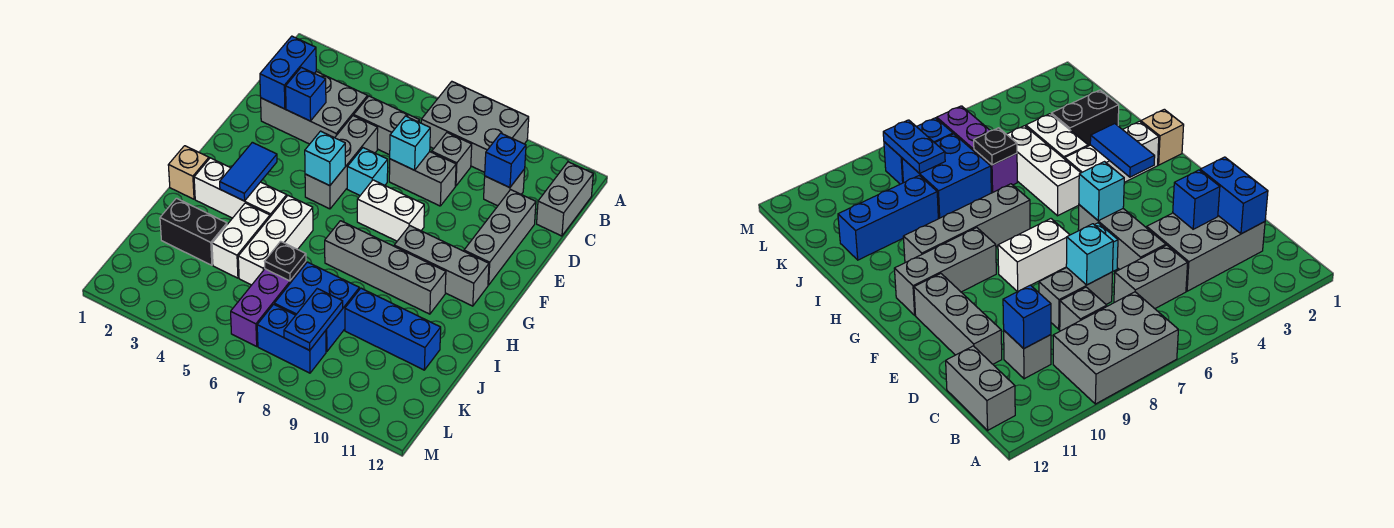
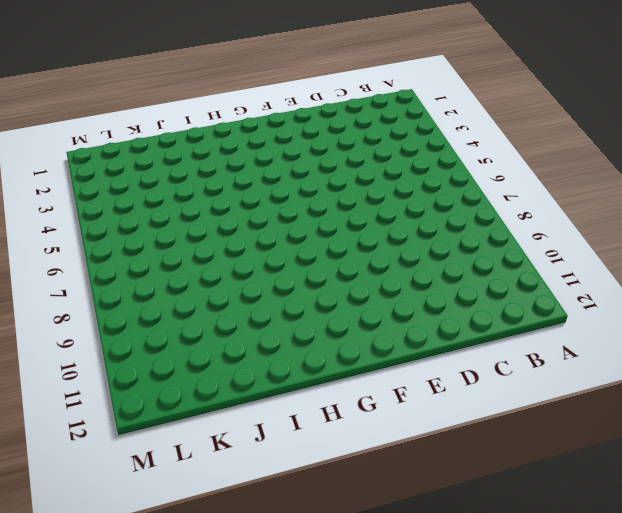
none -> grey brick A7:B9 level 1
none -> grey brick B12:C12 level 1
none -> grey brick C2:D4 level 1
none -> grey brick C5:C6 level 1

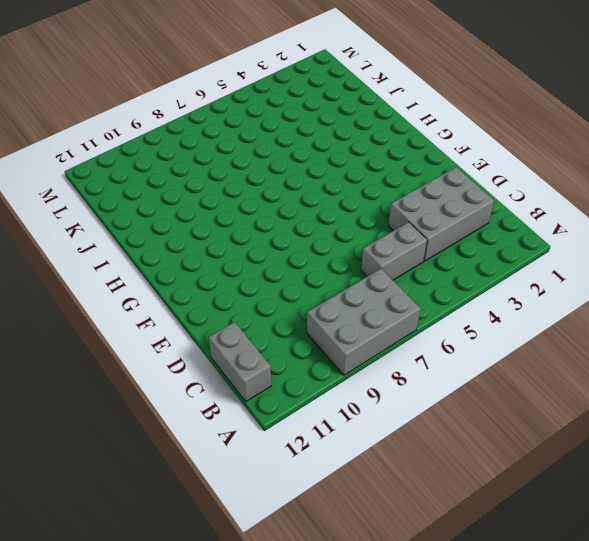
none -> grey brick C8 level 1
none -> grey brick C10 level 1
none -> grey brick D5:F5 level 1
none -> grey brick D7:D8 level 1

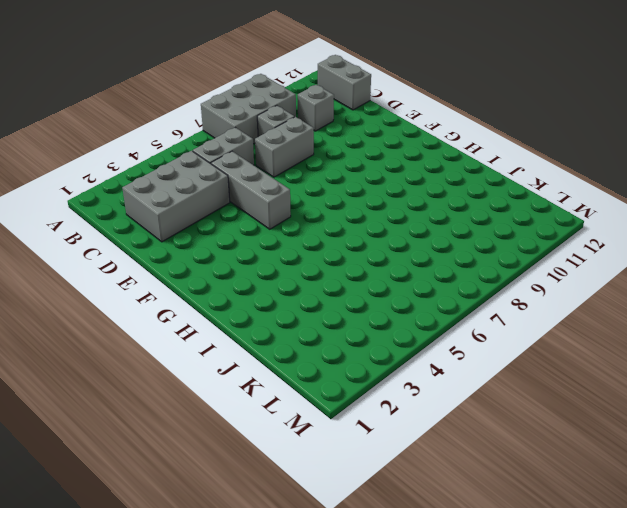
none -> grey brick D11:F11 level 1
none -> cyan brick E6 level 1
none -> white brick F7:F8 level 1
none -> grey brick G9:G11 level 1

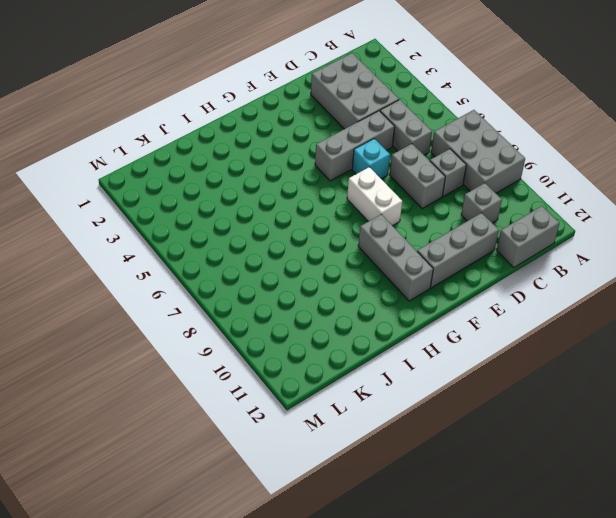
none -> tan brick H1 level 1
none -> white brick H2:H4 level 1
none -> white brick H5:J5 level 1
none -> grey brick H7:H10 level 1

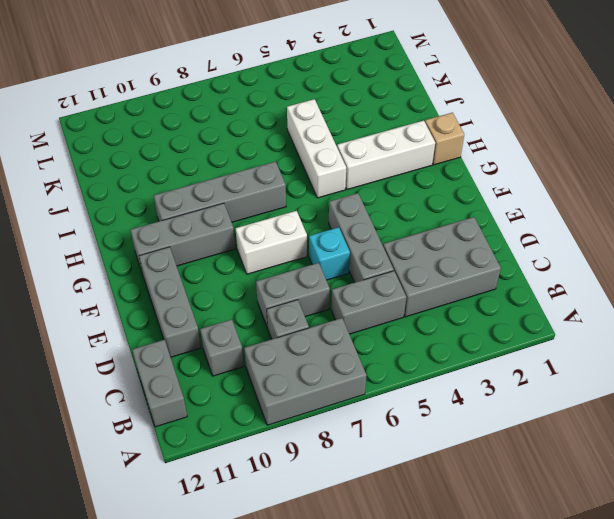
none -> white brick I4:J4 level 1
none -> black brick J2:J3 level 1
none -> purple brick J6:L6 level 1
none -> blue brick J7:K8 level 1

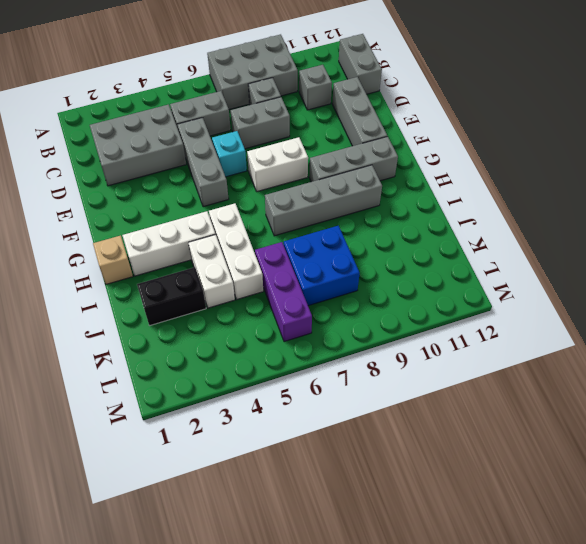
none -> blue brick J9:J11 level 1
none -> blue brick L7:L8 level 1
none -> blue brick C2:D2 level 2
none -> blue brick C10 level 2

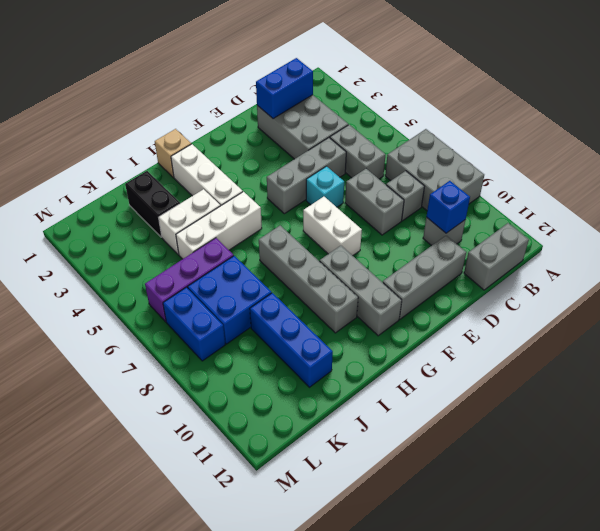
none -> blue brick D3 level 2
none -> cyan brick D7 level 2
none -> cyan brick F5 level 2
none -> blue tile G3:H3 level 2

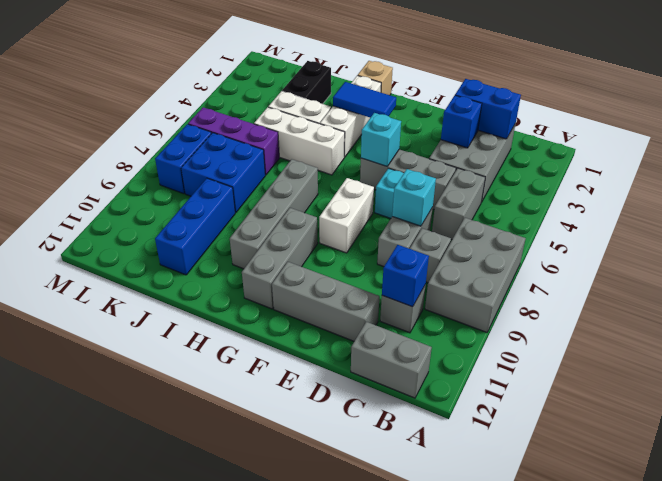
none -> black plate J6 level 2
none -> blue plate K8:L8 level 2

